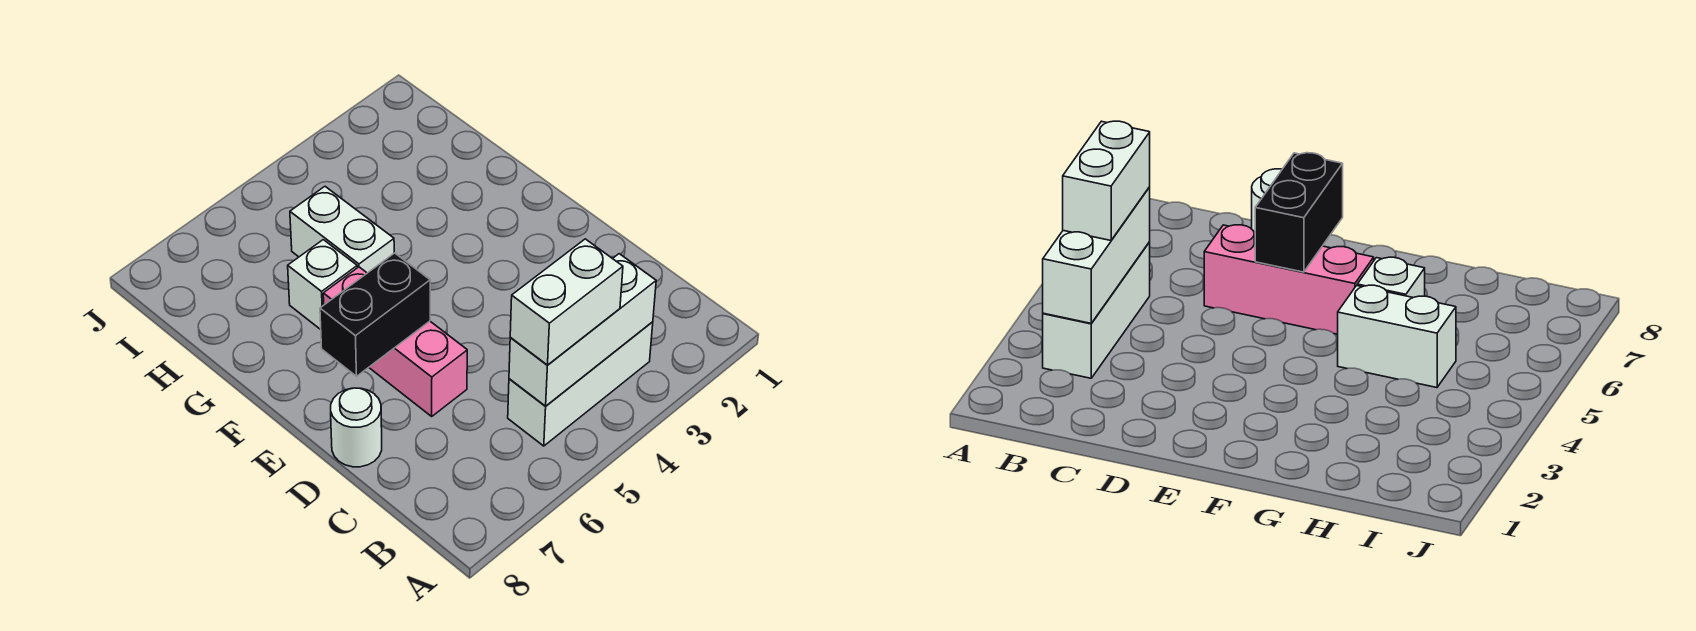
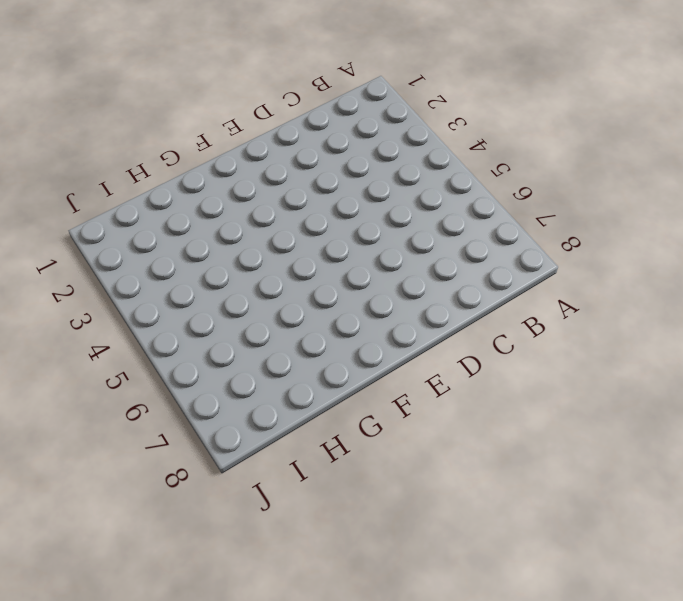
none -> white brick B3:B5 level 1
none -> pink brick D6:F6 level 1

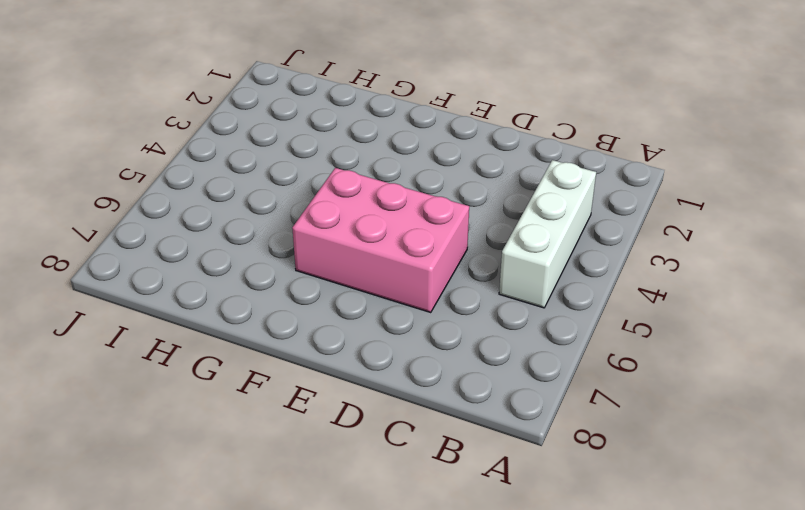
pink brick D5:F6 level 1 -> pink brick D6:F6 level 1
none -> white round brick D8 level 1
none -> white brick G5:H5 level 1

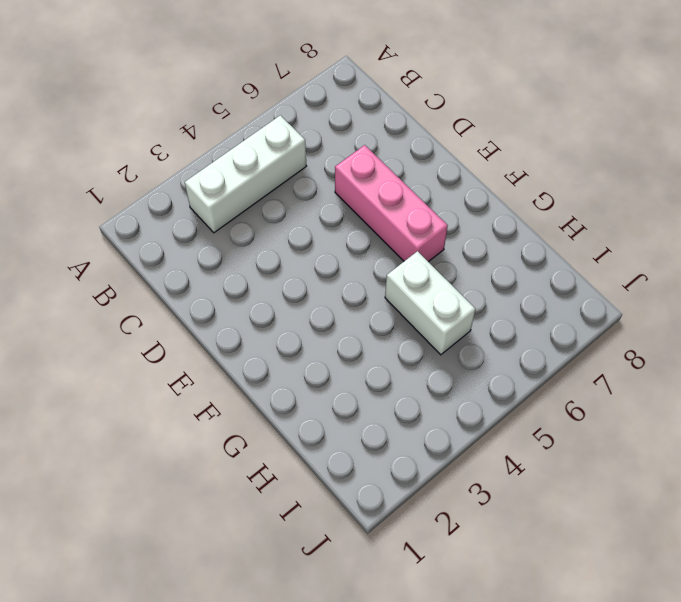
none -> white round brick D8 level 1
none -> white brick G6 level 1

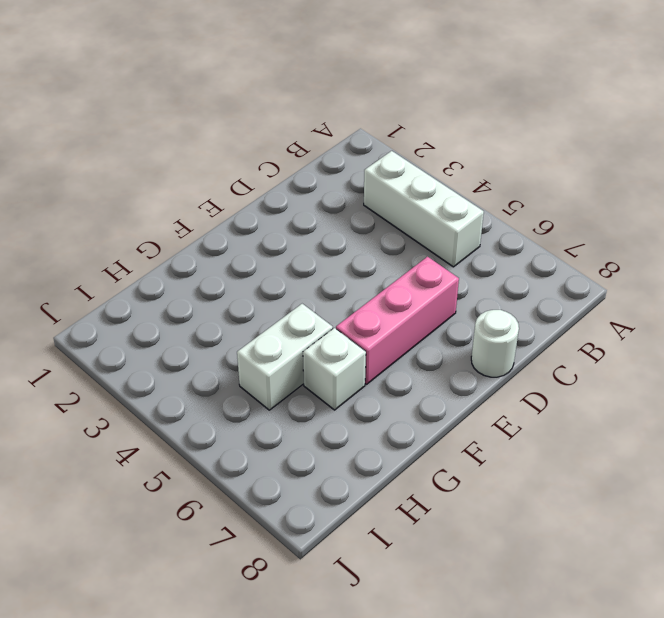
none -> white brick B3:B5 level 2
none -> black brick E6:E7 level 2

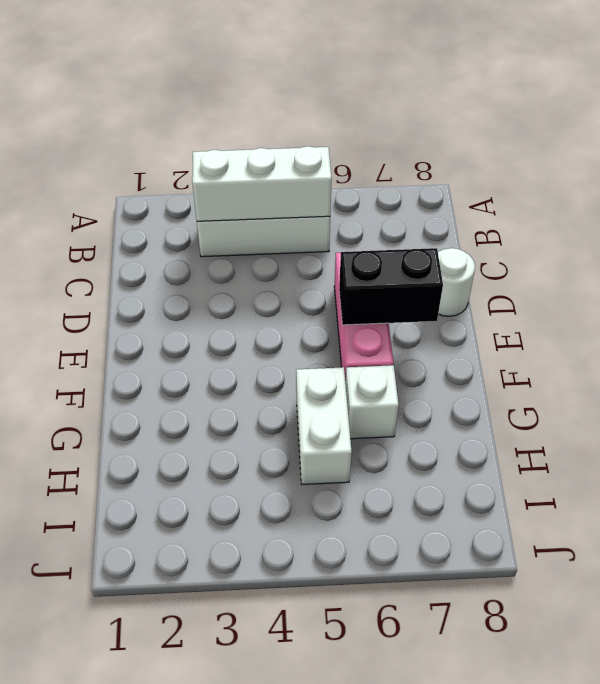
none -> white brick B4:B5 level 3

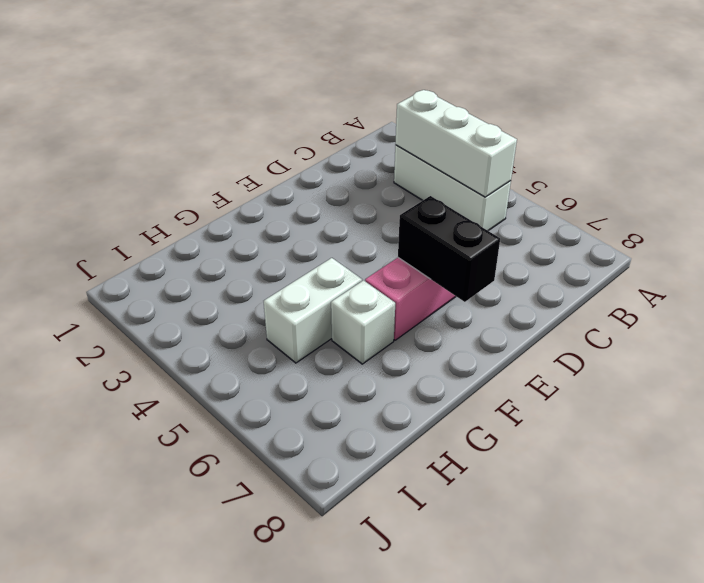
none -> white round brick D8 level 1
none -> white brick B4:B5 level 3

